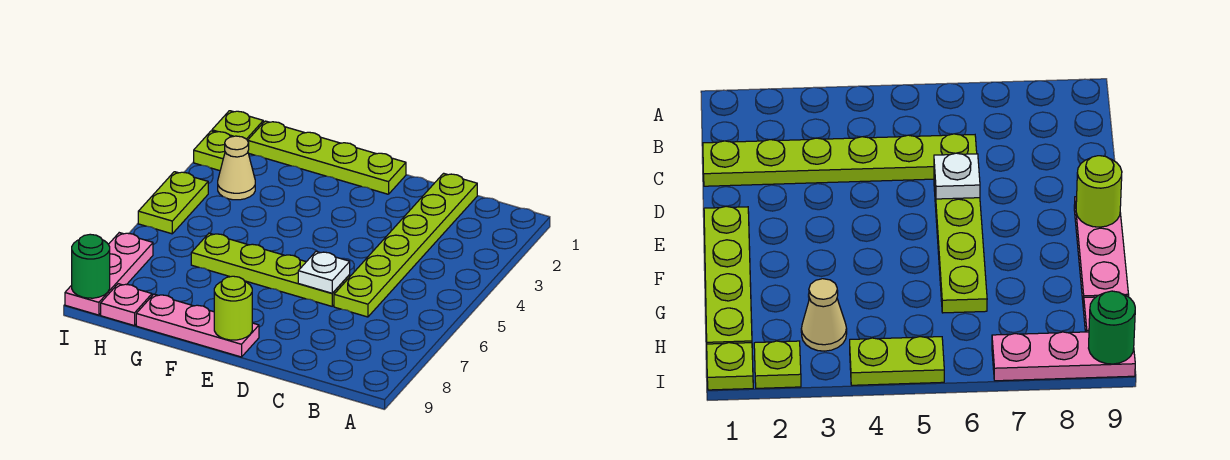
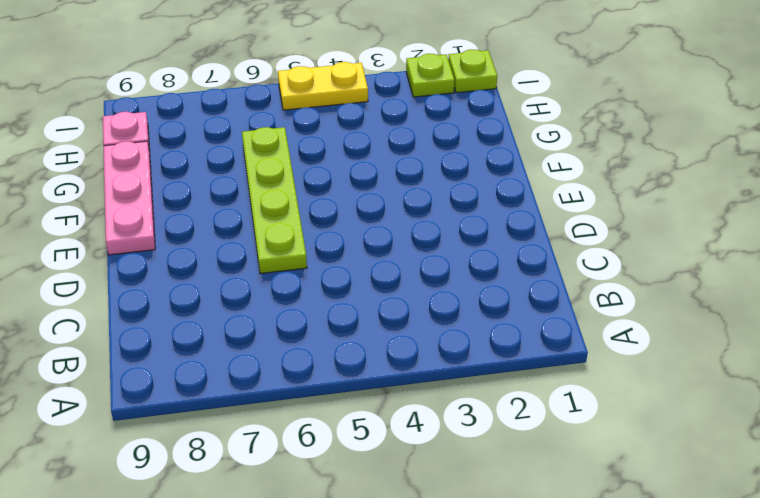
yellow plate I4:I5 level 1 -> lime plate I4:I5 level 1
none -> lime plate C1:C6 level 1
none -> lime plate E1:H1 level 1
none -> tan cone H3 level 1

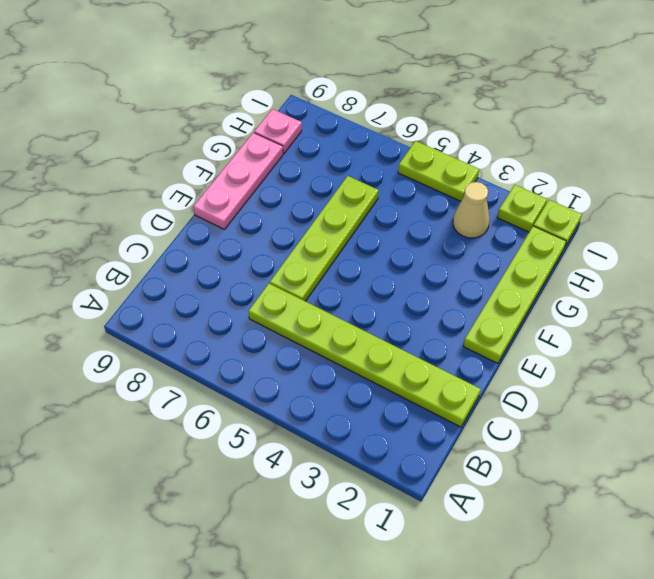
none -> pink plate I7:I9 level 1
none -> white plate D6 level 2
none -> lime round brick E9 level 2

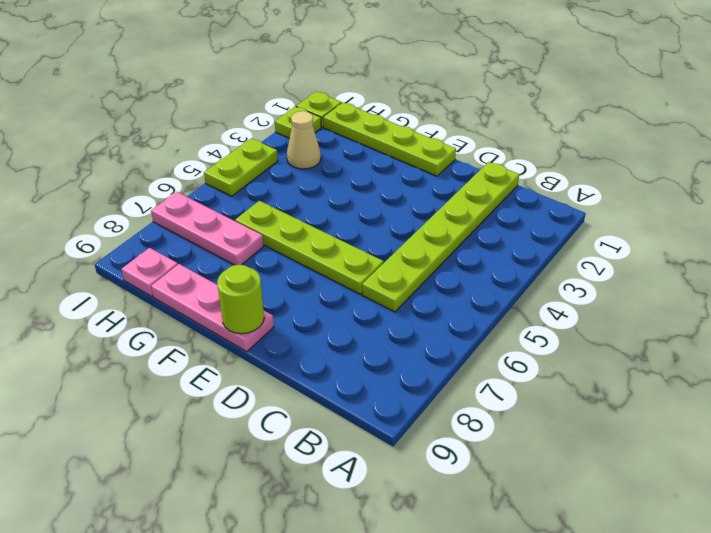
pink plate G7:I7 level 1 -> pink plate I7:I9 level 1
none -> white plate D6 level 2
none -> green round brick I9 level 2

